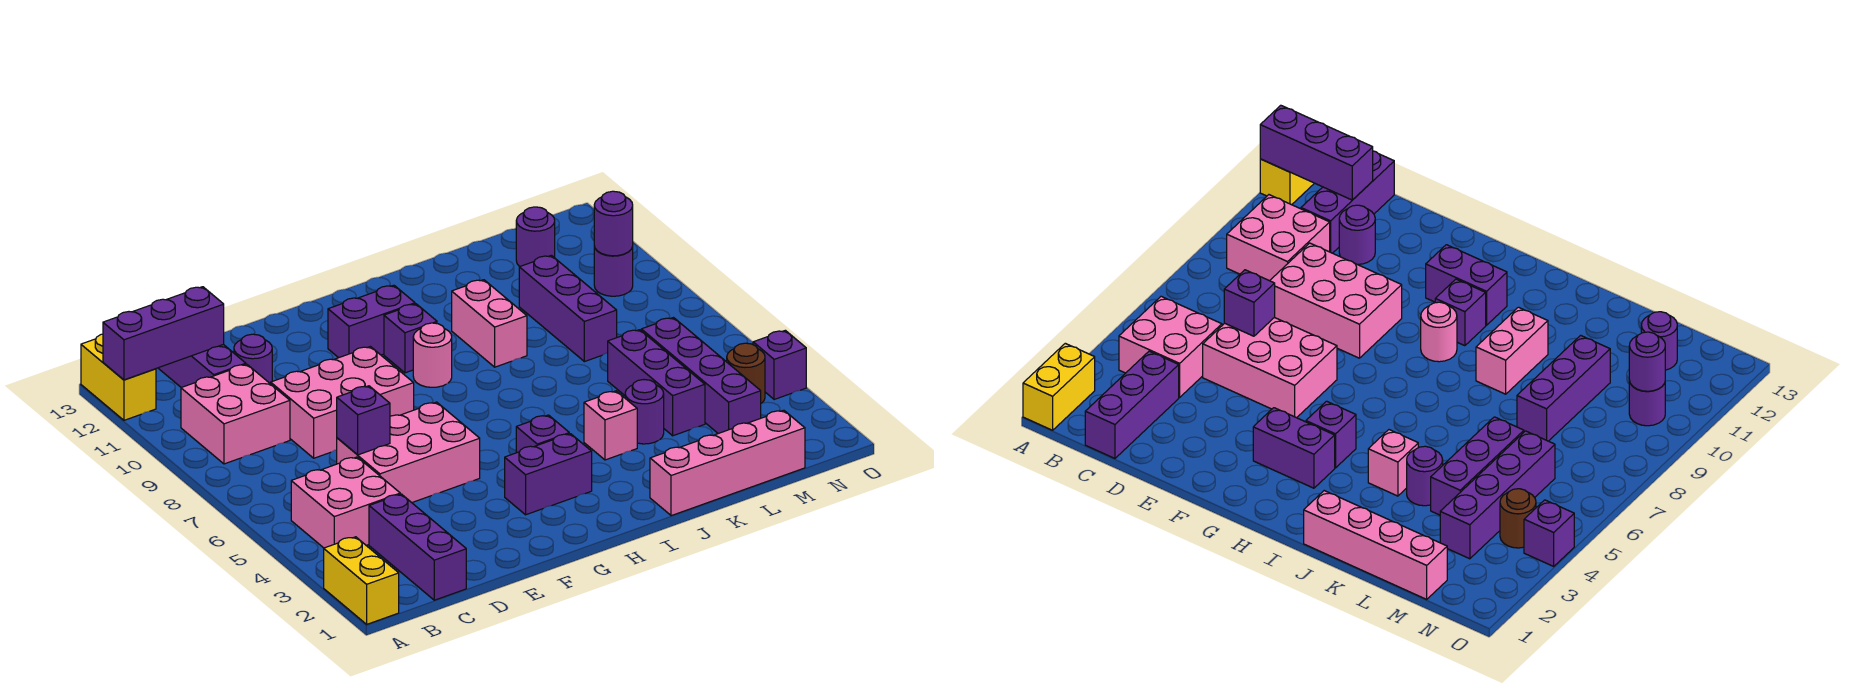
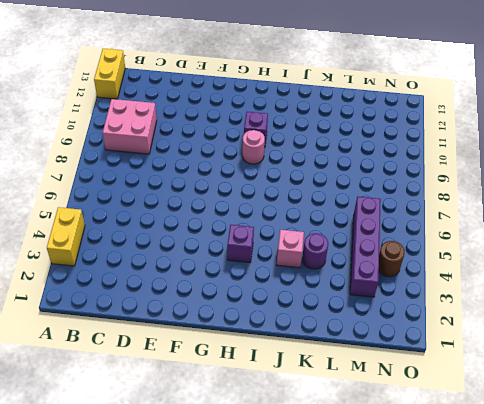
yellow brick A3:A4 level 1 -> yellow brick A1:A2 level 1
none -> pink brick B4:C5 level 1
none -> purple brick C1:C3 level 1
none -> purple brick C11:C13 level 1

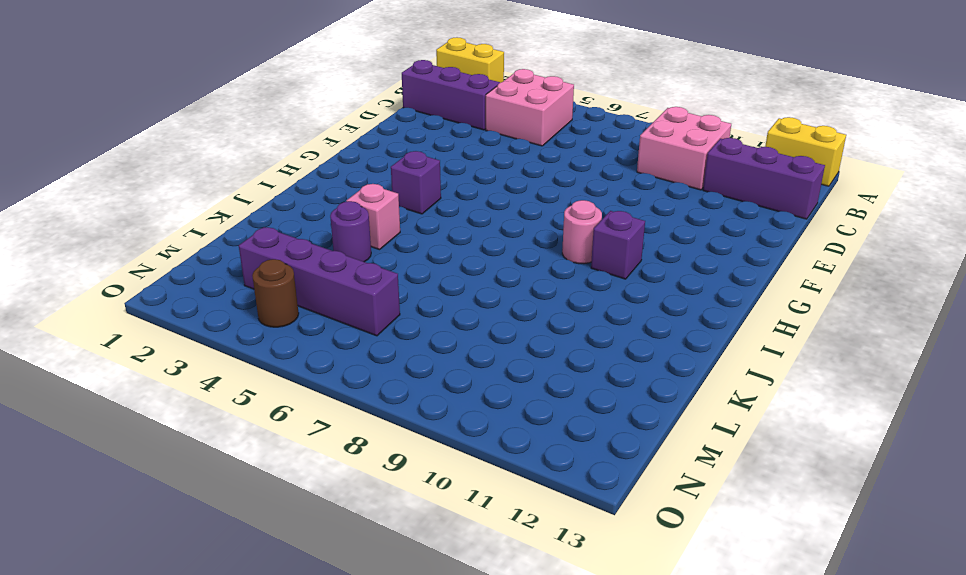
none -> pink brick D5:F6 level 1
none -> pink brick D8:F9 level 1
none -> purple round brick D11 level 1

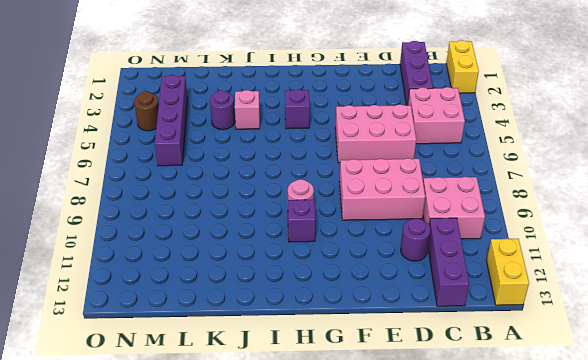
none -> purple brick G3:H3 level 1
none -> purple brick G11:H11 level 1
none -> pink brick J1:M1 level 1

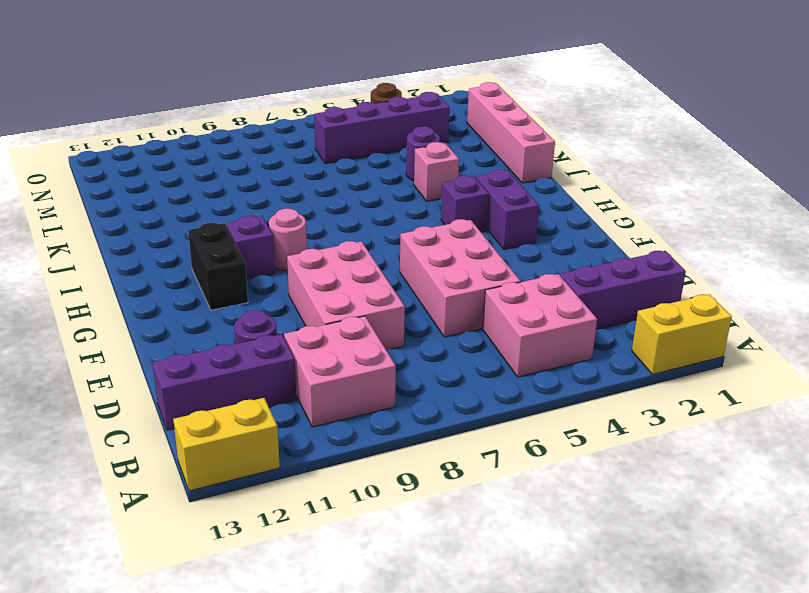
black brick G11:H11 level 1 -> purple brick G11:H11 level 1
none -> pink brick J9:J10 level 1
none -> purple brick L4:L6 level 1
none -> purple brick L8:L10 level 1

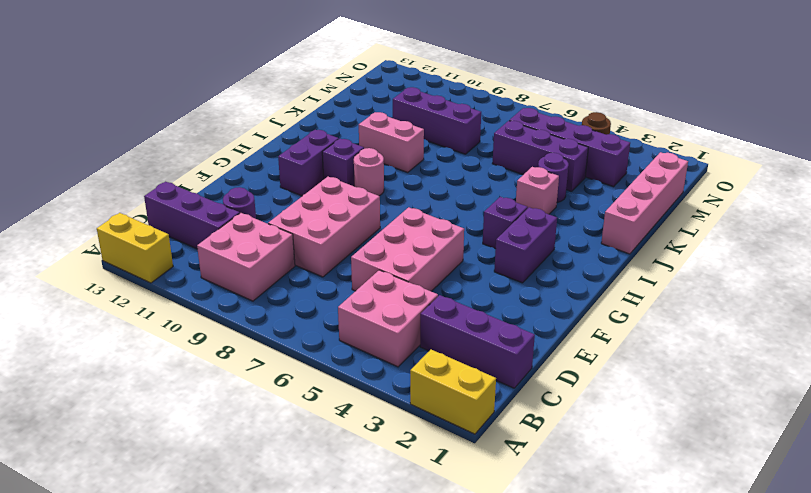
none -> purple round brick M12 level 1
none -> purple round brick N10 level 1
none -> purple brick O4 level 1

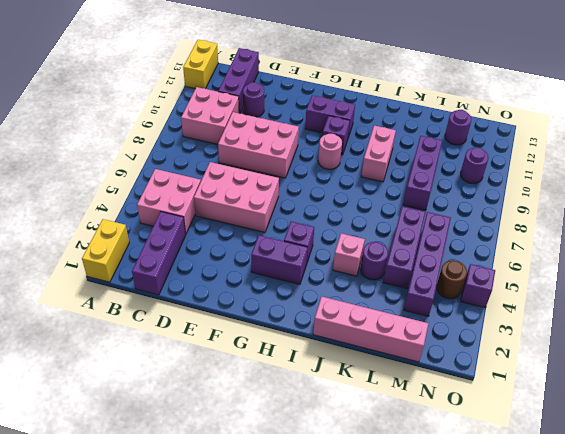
none -> purple brick A12:C12 level 2
none -> purple brick D6 level 2
none -> purple round brick N10 level 2

